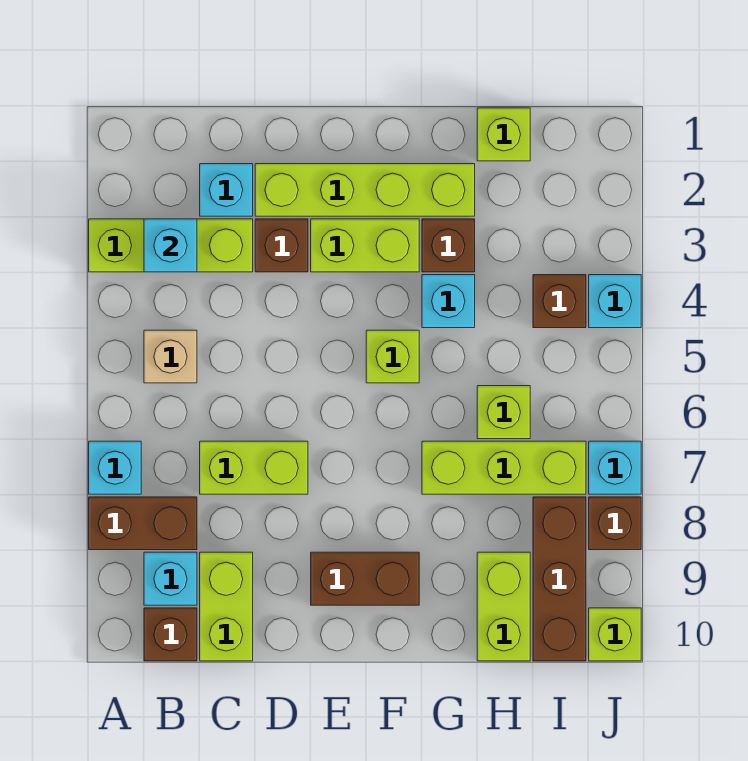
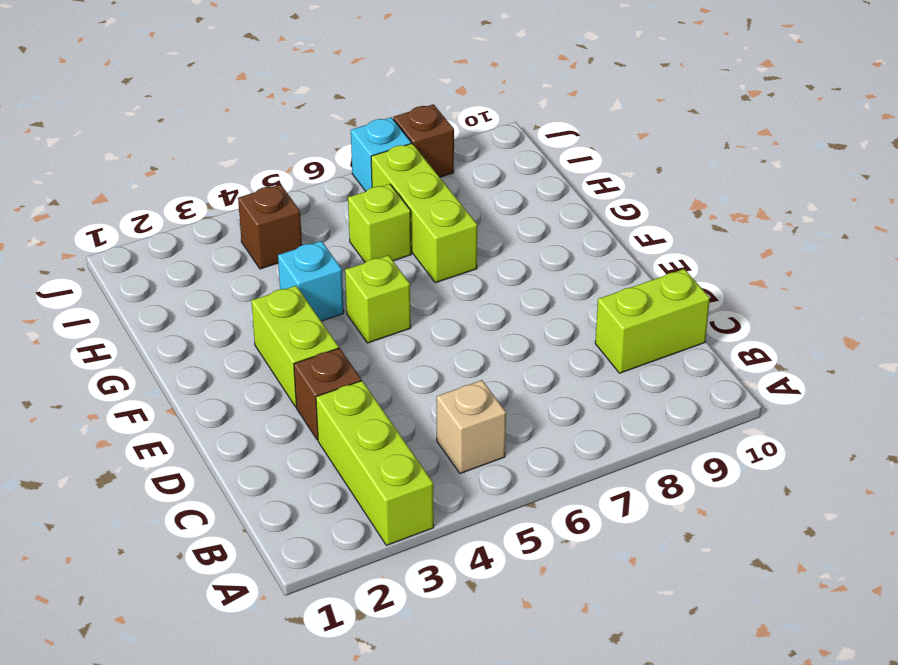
none -> cyan brick A7 level 1
none -> brown brick A8:B8 level 1
none -> cyan brick B9 level 1

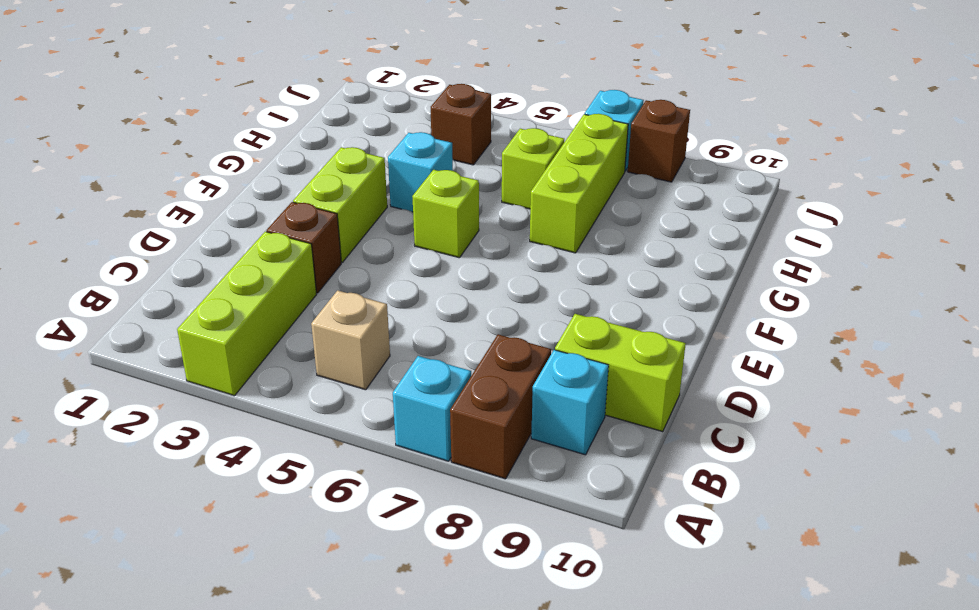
none -> brown brick B10 level 1
none -> cyan brick C2 level 1
none -> lime brick C7:D7 level 1

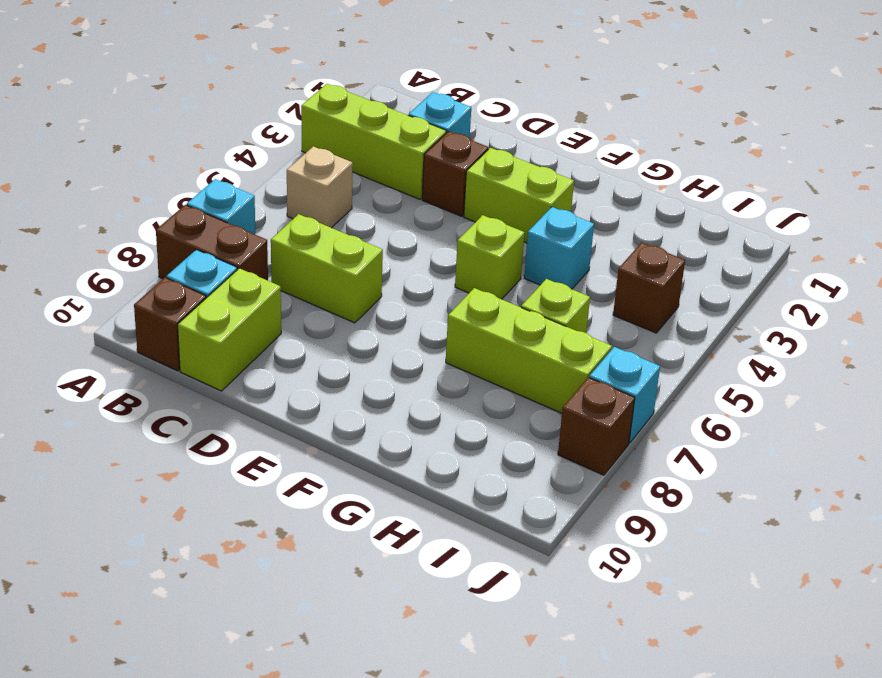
none -> lime brick D2:G2 level 1
none -> brown brick E9:F9 level 1
none -> brown brick G3 level 1

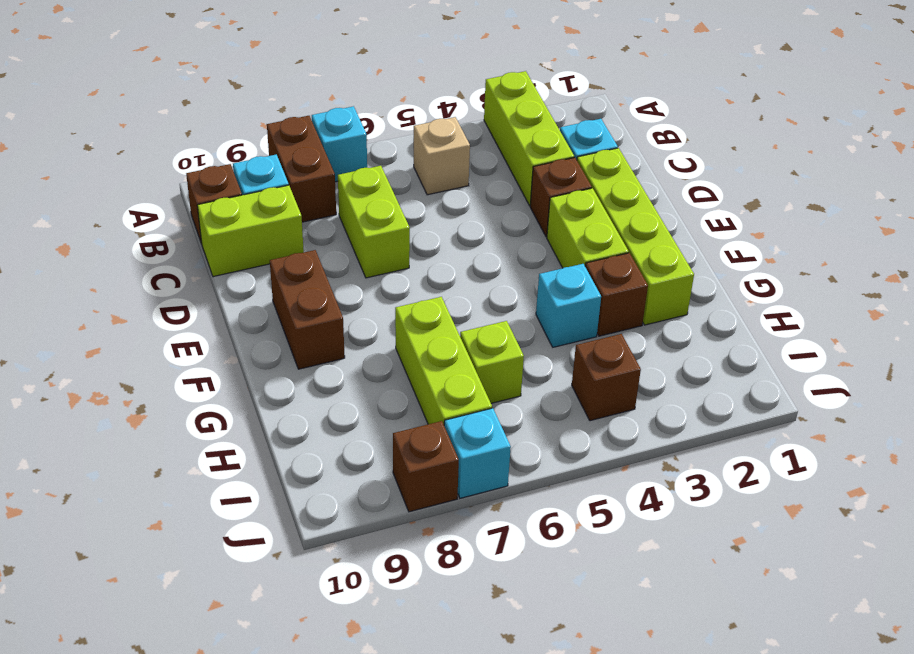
none -> lime brick F5 level 1
none -> lime brick H1 level 1
none -> lime brick H9:H10 level 1

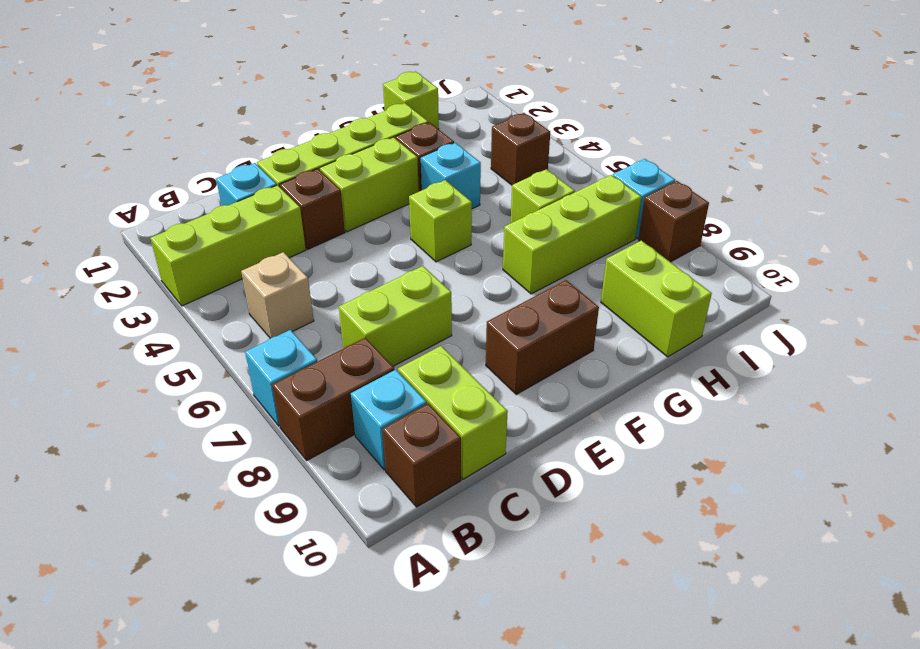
none -> brown brick I8:I10 level 1
none -> cyan brick J4 level 1
none -> lime brick J10 level 1

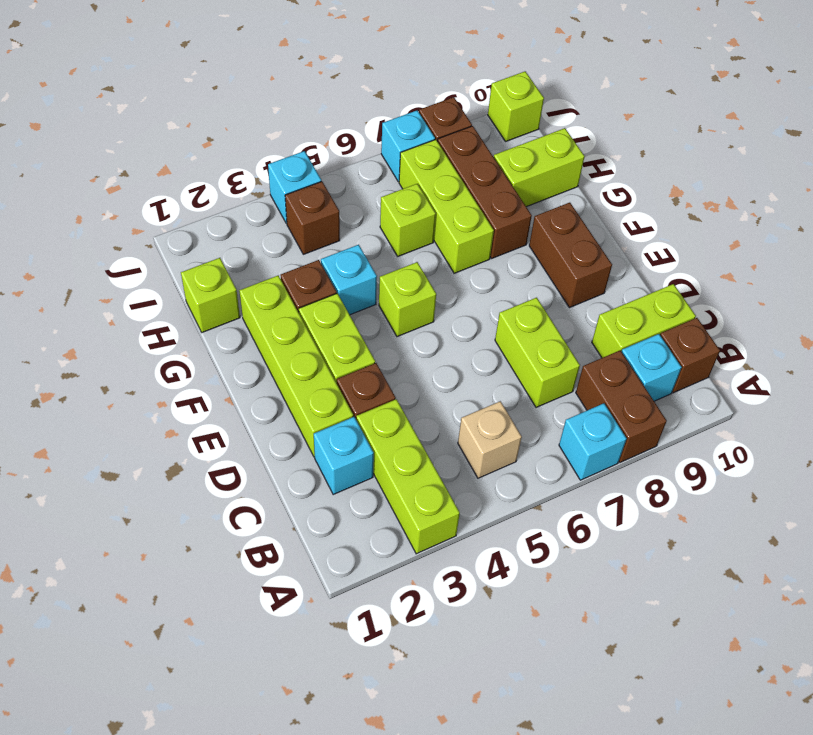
brown brick G8:I8 level 1 -> brown brick I8:I10 level 1
none -> cyan brick B3 level 2

